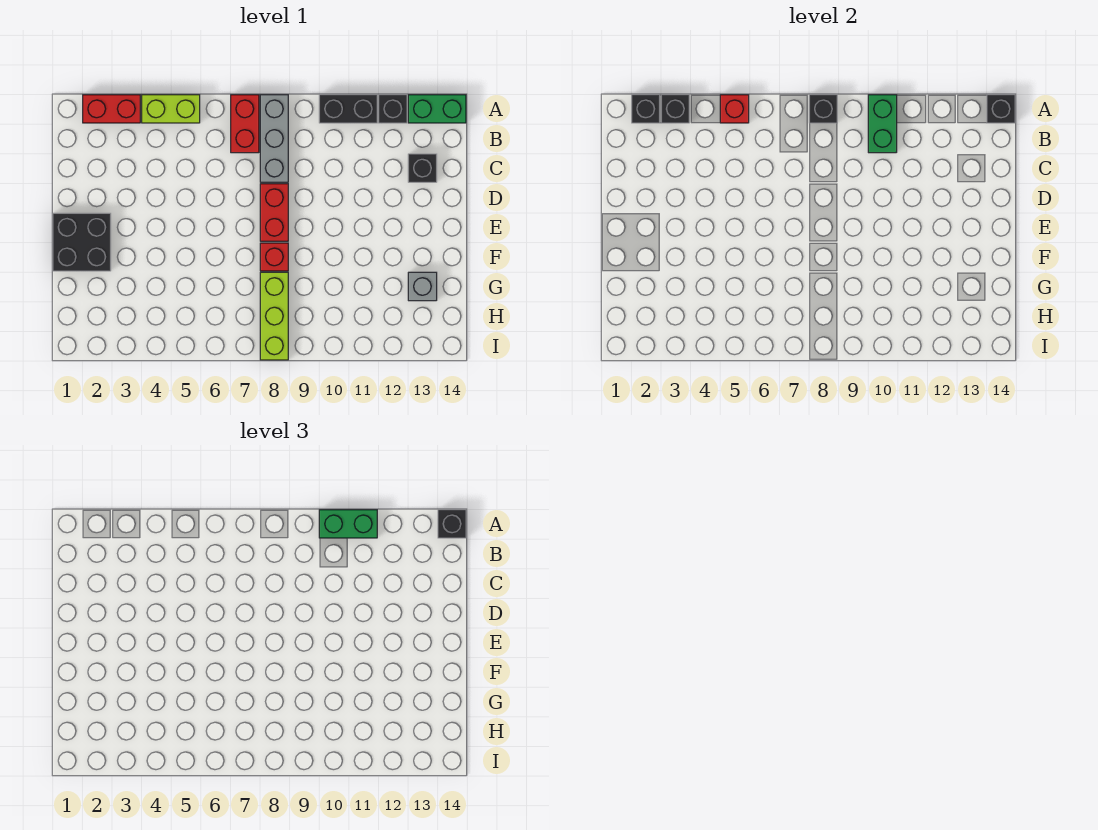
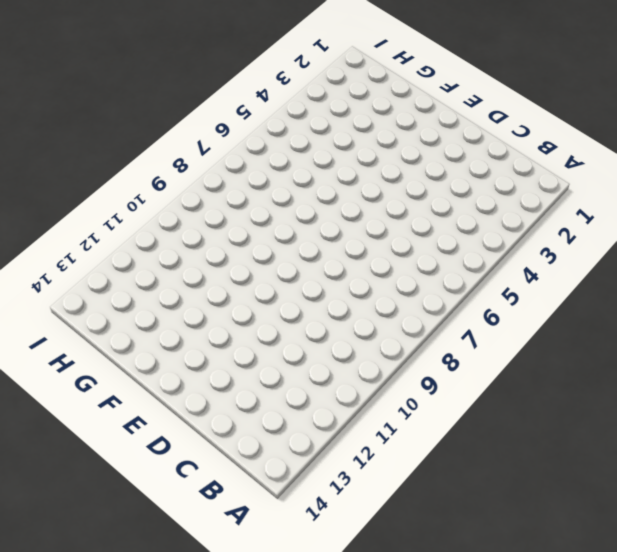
none -> red brick A2:A3 level 1
none -> lime brick A4:A5 level 1
none -> red brick A7:B7 level 1

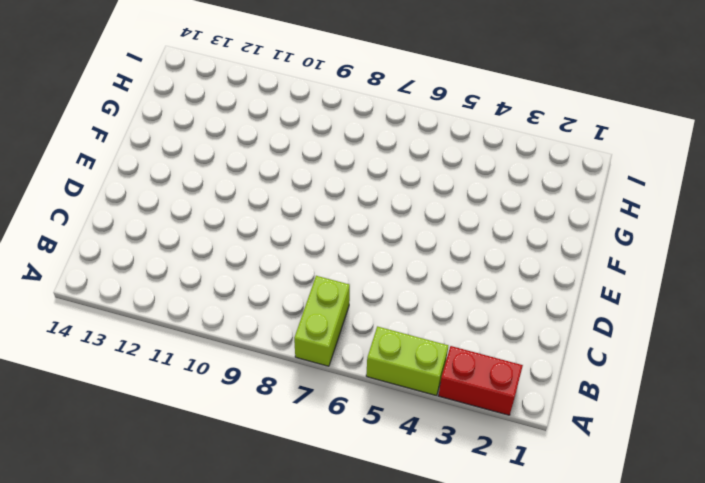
lime brick A7:B7 level 1 -> red brick A7:B7 level 1
none -> grey brick A8:C8 level 1
none -> black brick A10:A11 level 1
none -> black brick A12 level 1

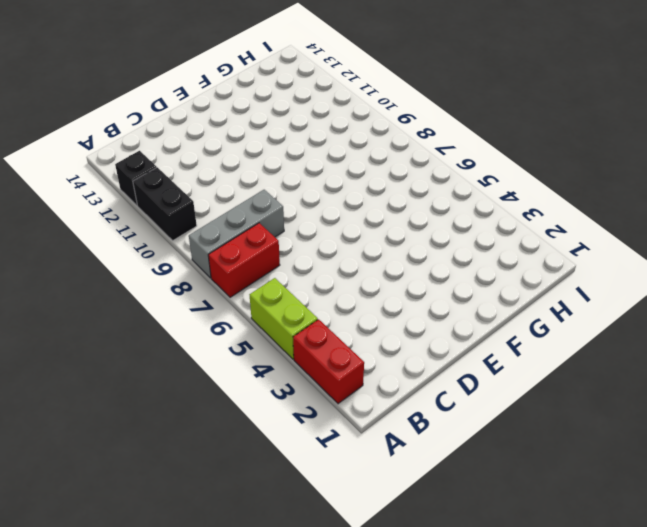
none -> green brick A13:A14 level 1
none -> black brick C13 level 1
none -> red brick D8:E8 level 1

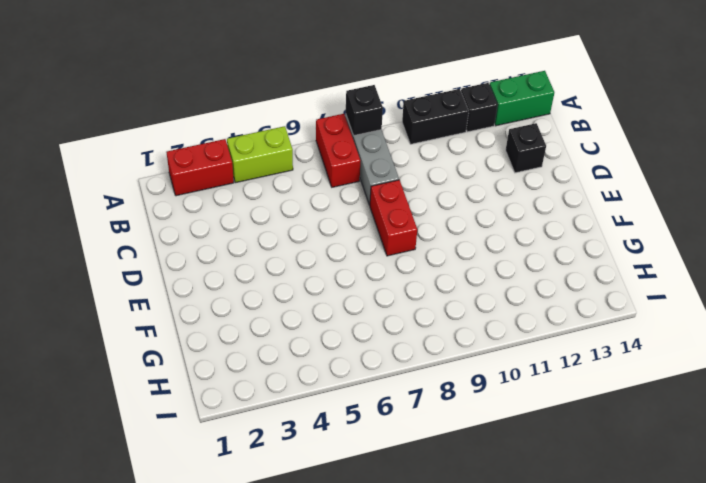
none -> black brick E1:F2 level 1
none -> red brick F8 level 1
none -> lime brick G8:I8 level 1

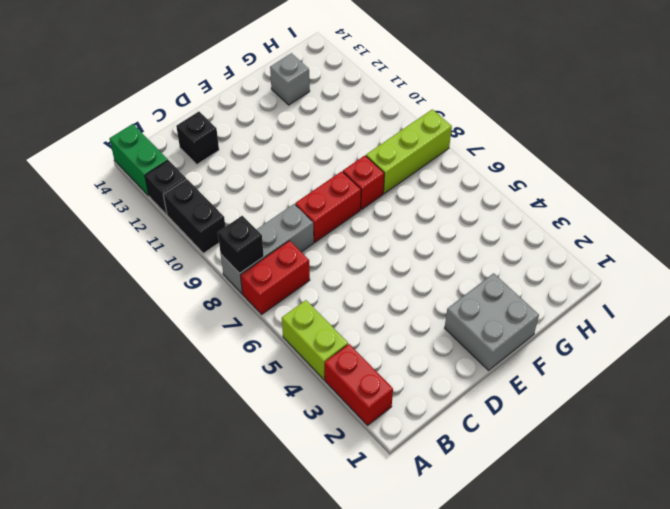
grey brick E1:F2 level 1 -> black brick E1:F2 level 1
none -> black brick A2 level 2
none -> black brick A3 level 2
none -> red brick A5 level 2

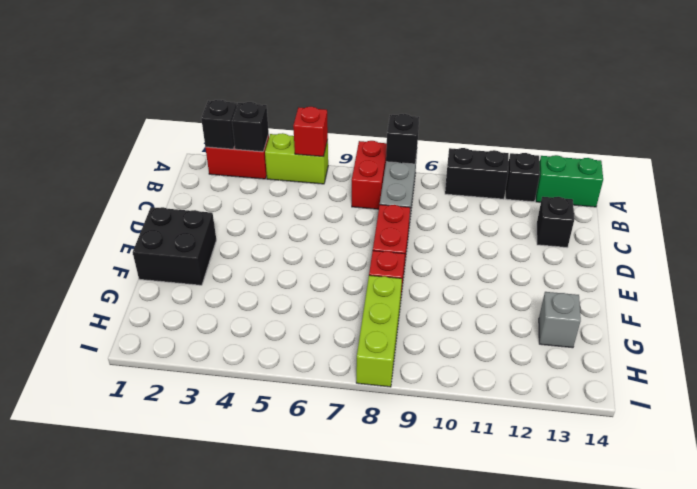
none -> green brick A10:B10 level 2
none -> black brick A14 level 2
none -> green brick A10:A11 level 3

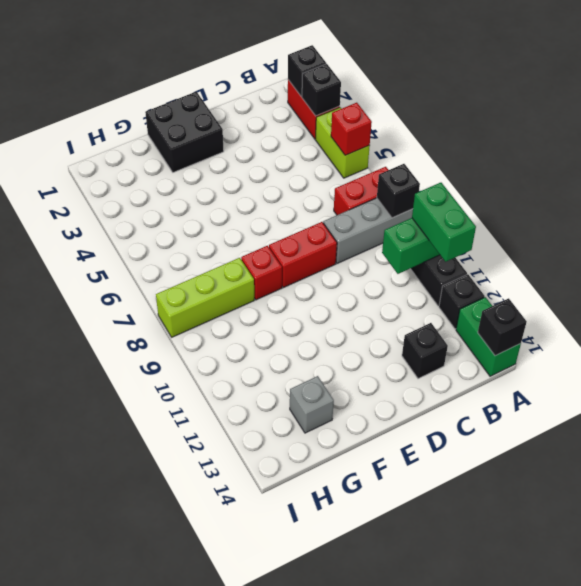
none -> black brick A14 level 3

